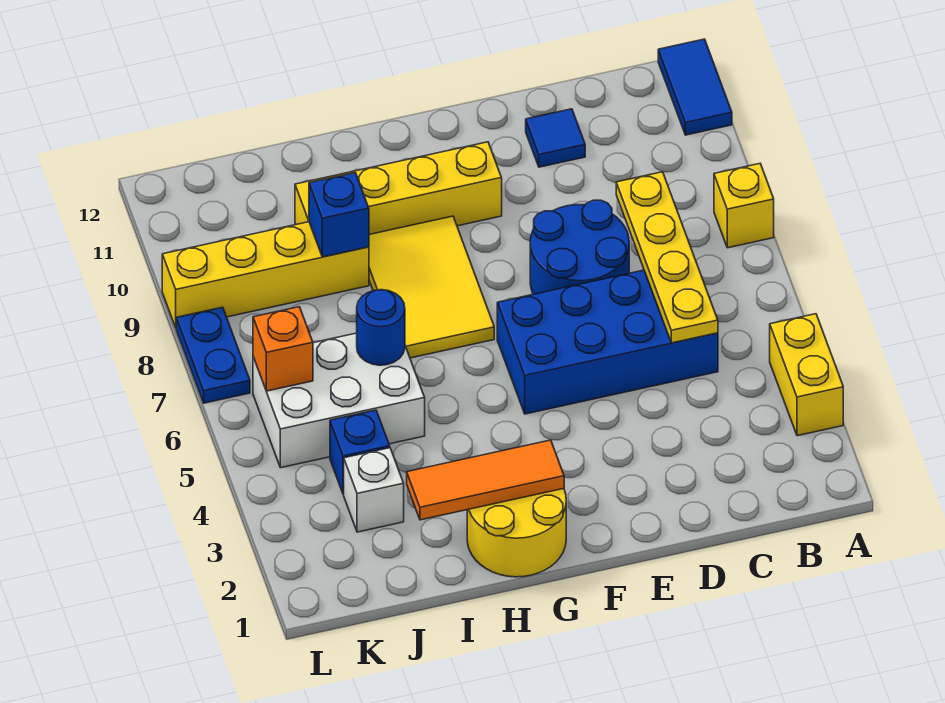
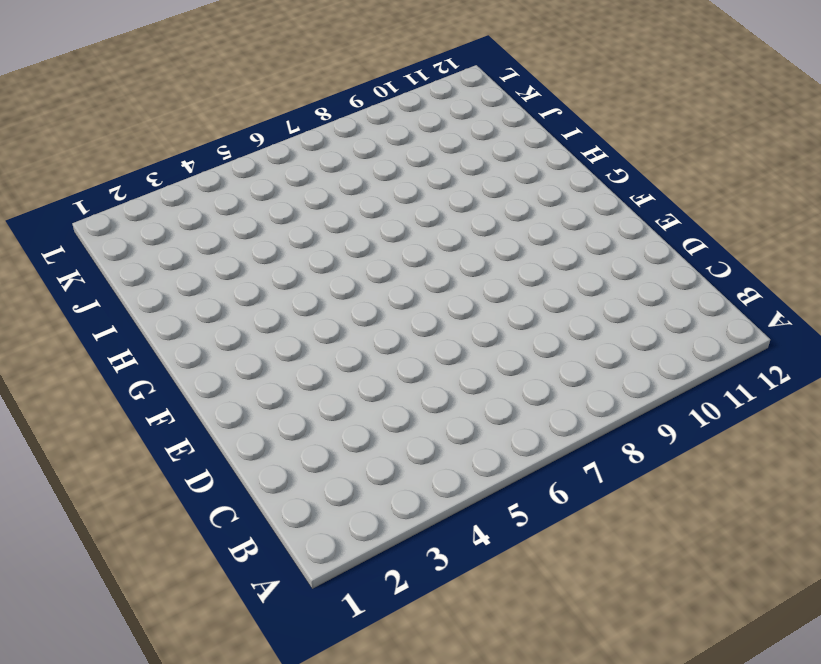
none -> yellow brick A3:A4 level 1
none -> yellow brick A8 level 1
none -> blue tile A11:A12 level 1

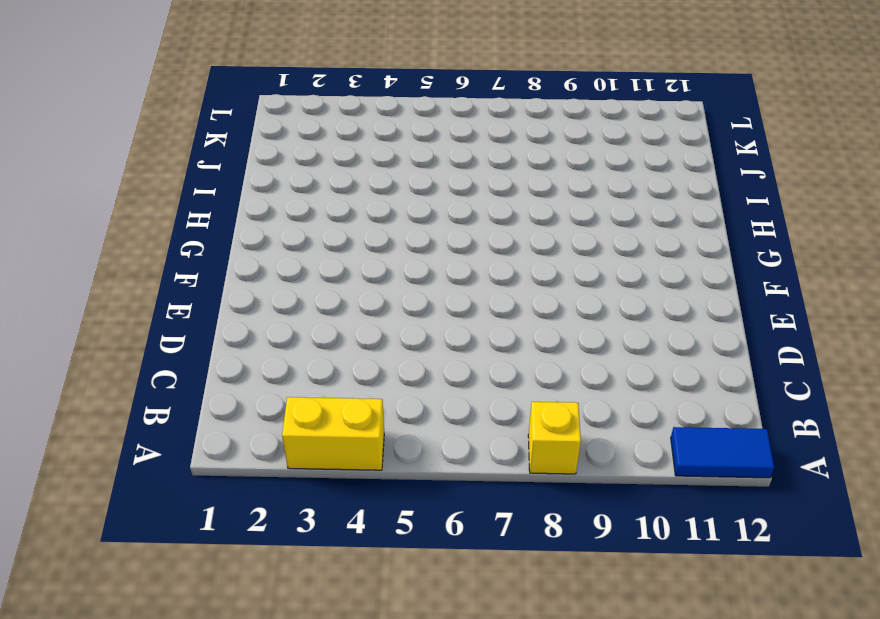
none -> blue brick C5:F6 level 1
none -> blue round brick D7:E8 level 1
none -> blue tile D11 level 1

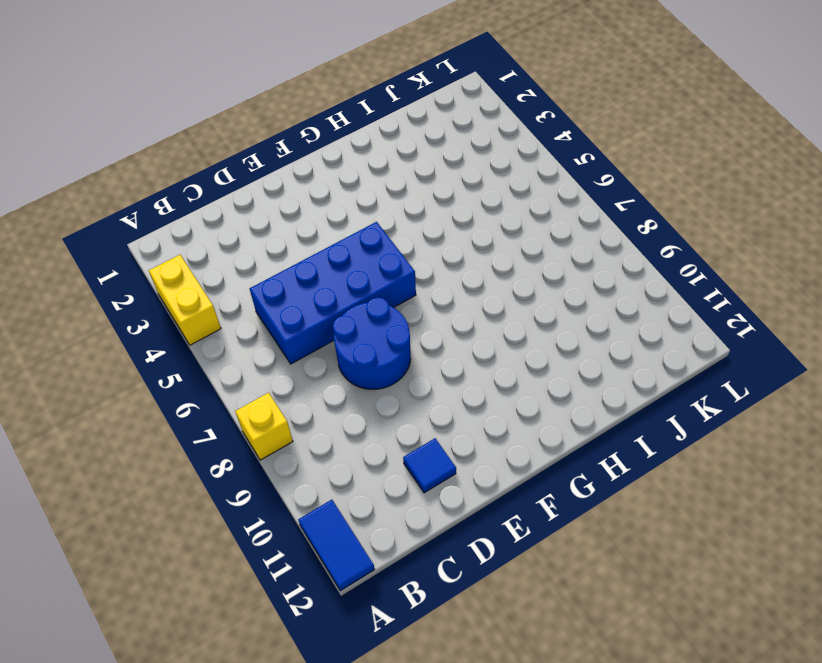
none -> yellow brick F10:I10 level 1
none -> yellow round brick G1:H2 level 1
none -> yellow tile G7:H9 level 1

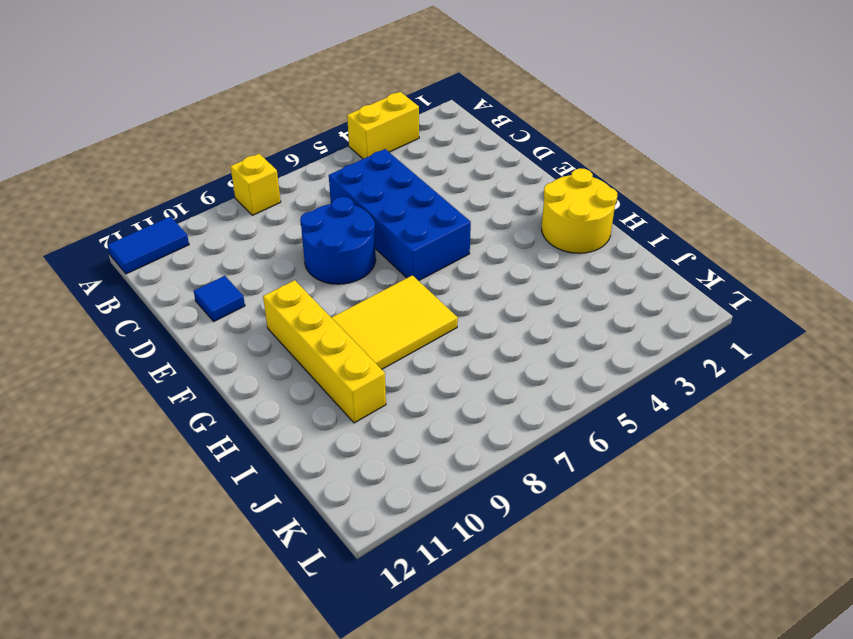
none -> white brick I5:K6 level 1
none -> yellow brick I9:L9 level 1
none -> white brick J3 level 1

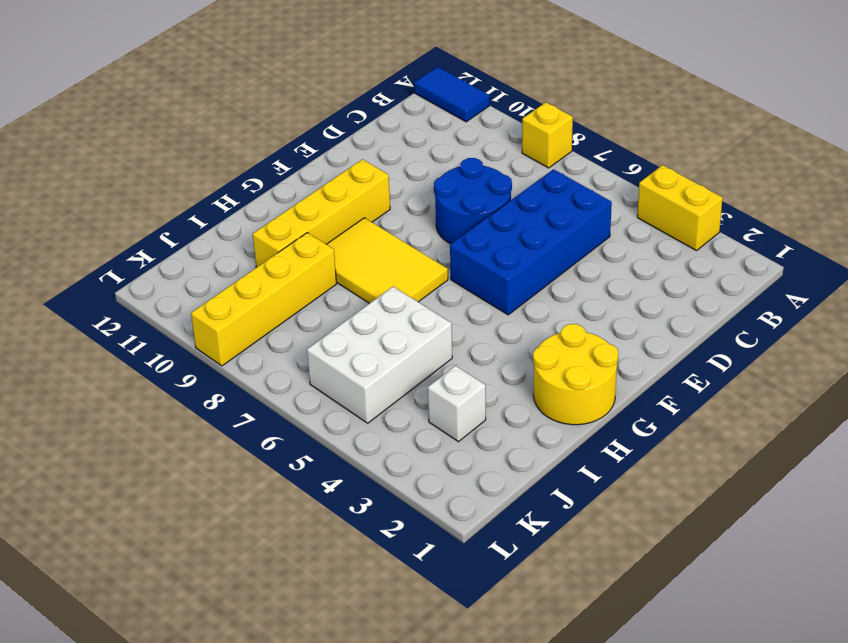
none -> blue tile D11 level 1
none -> blue brick J4 level 1
none -> blue plate L7:L8 level 1

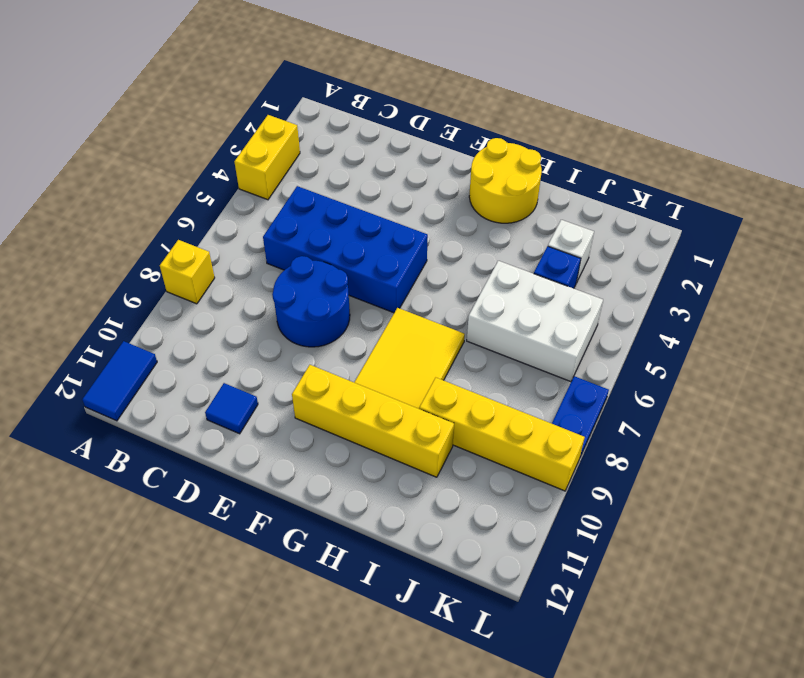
none -> yellow plate C5:C8 level 2
none -> orange tile G2:I2 level 2
none -> blue round brick I6 level 2

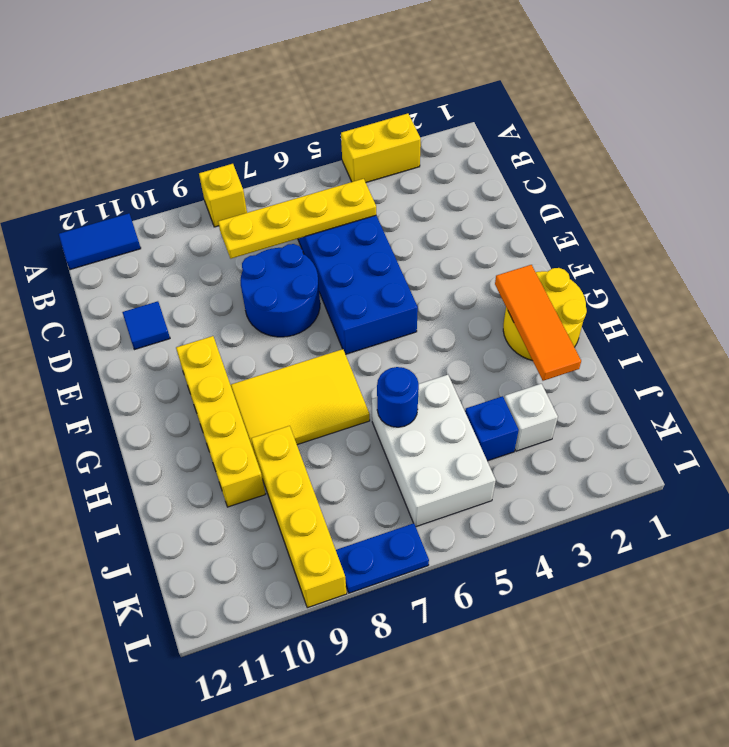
none -> blue brick I9 level 2
none -> orange brick K6 level 2

